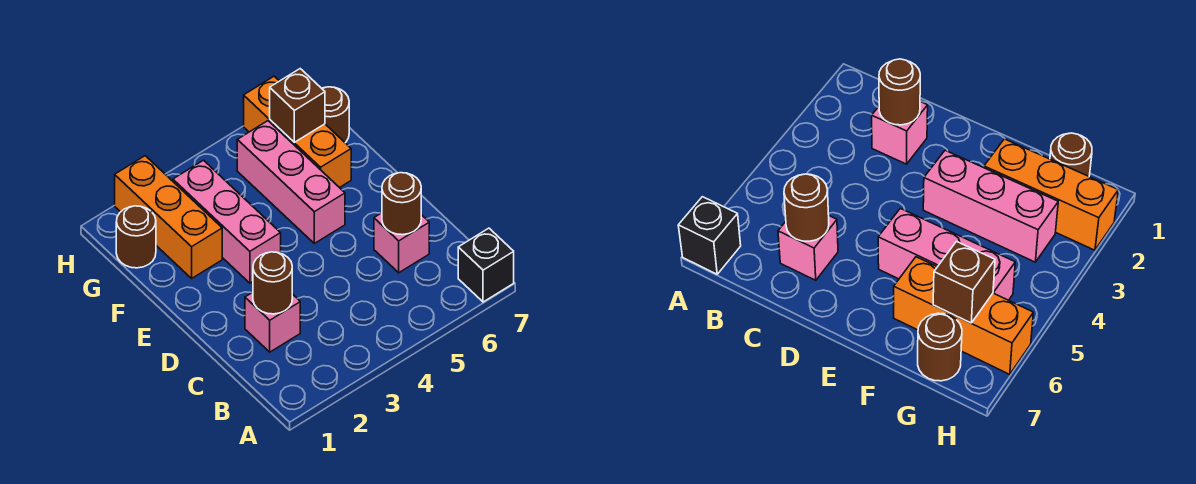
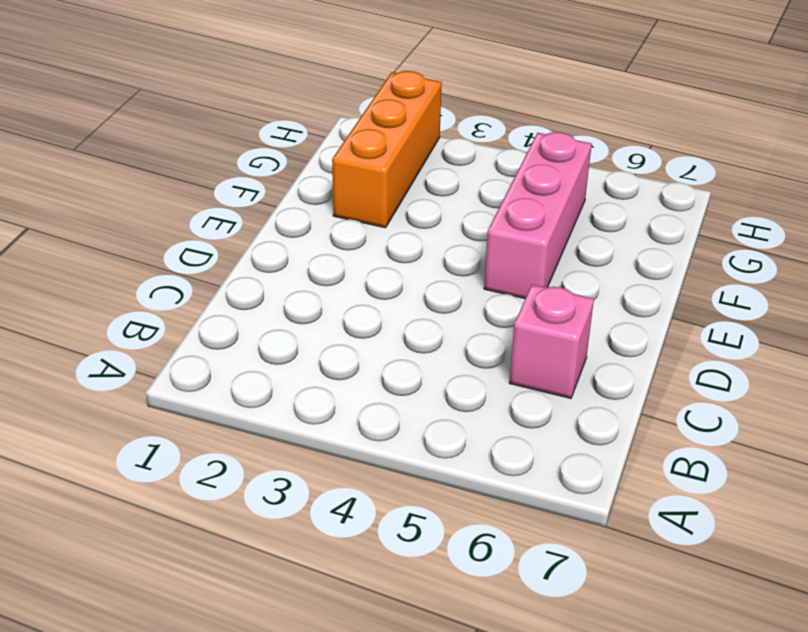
none -> black brick A7 level 1
none -> pink brick C2 level 1
none -> pink brick E3:G3 level 1

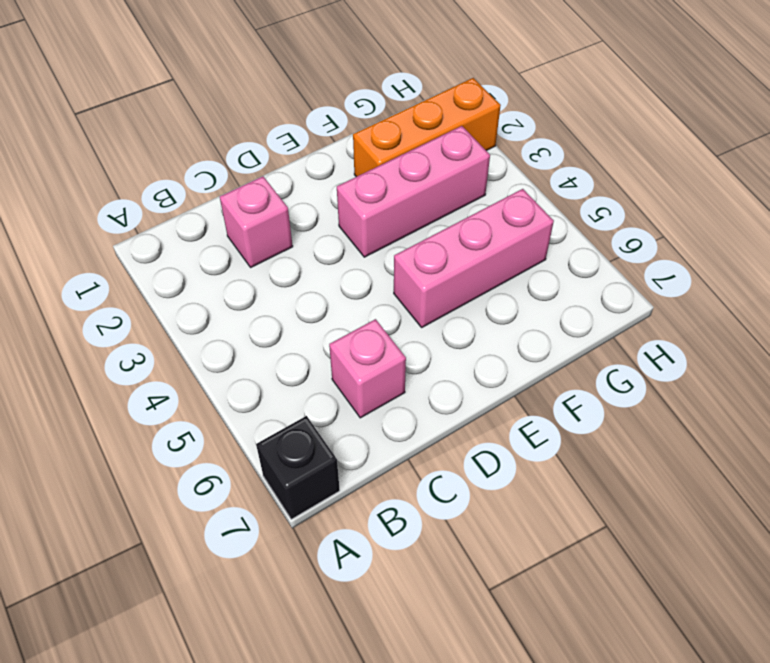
none -> orange brick F6:H6 level 1
none -> brown round brick G1 level 1
none -> brown round brick G7 level 1

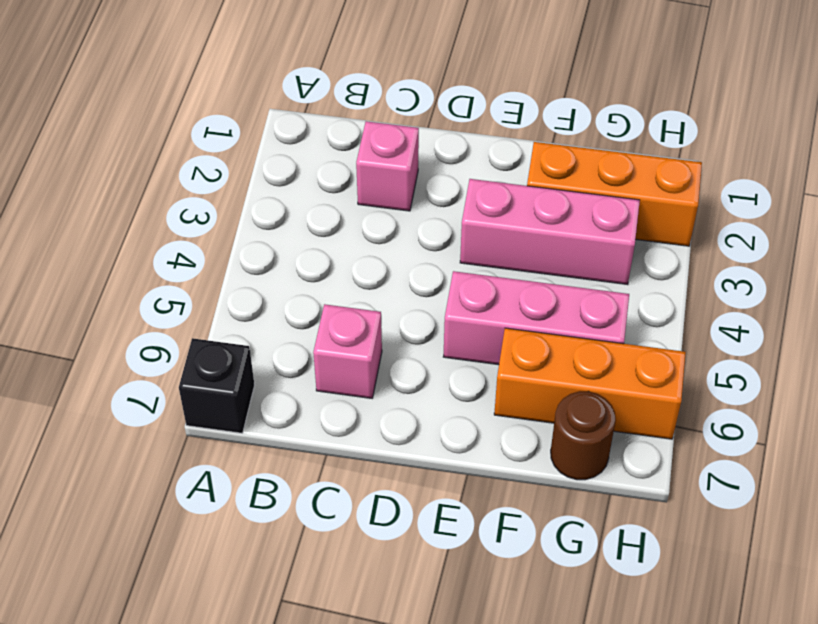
none -> brown round brick G1 level 1
none -> brown round brick C2 level 2
none -> brown round brick C6 level 2

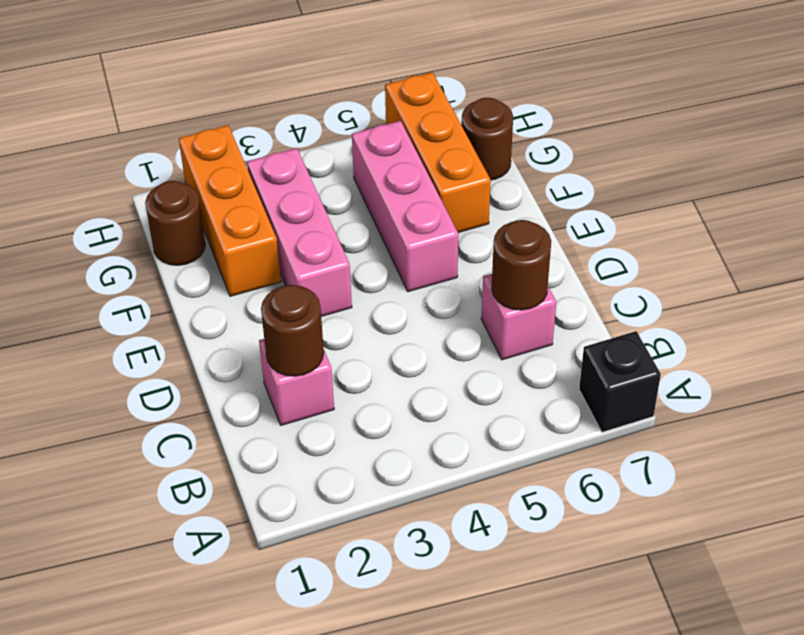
none -> brown brick G6 level 2

